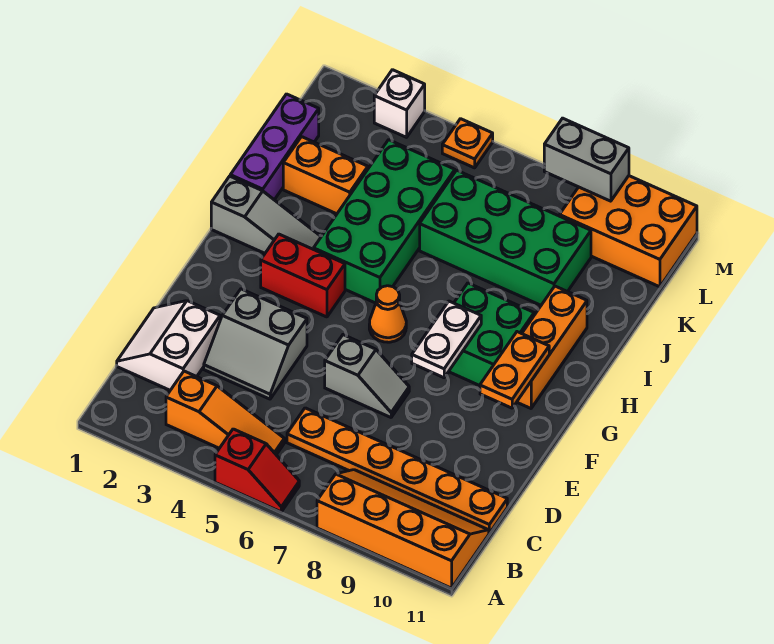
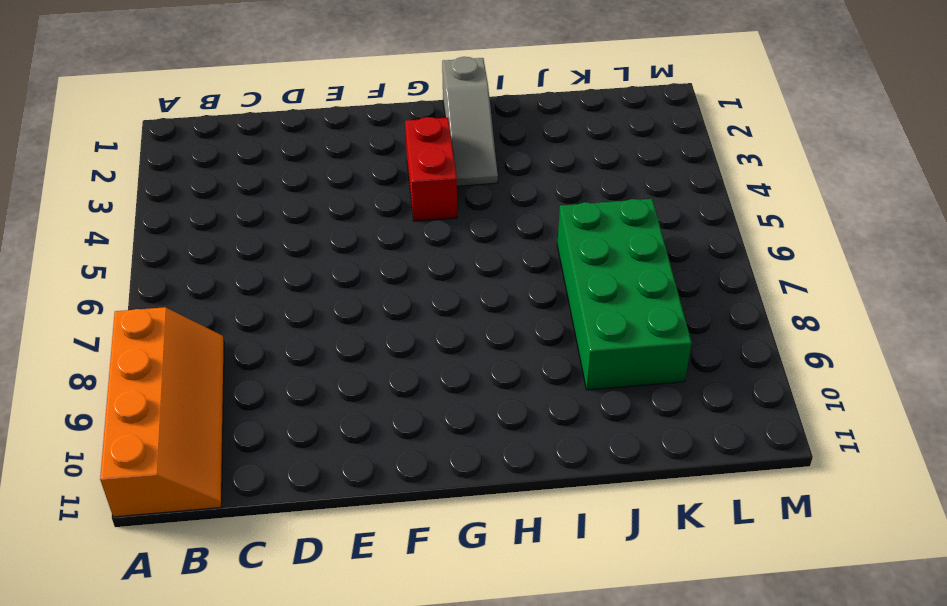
none -> red slope A5:A6 level 1 top 5
none -> orange slope B3:B5 level 1 top 3
none -> white slope C1:D2 level 1 top 2

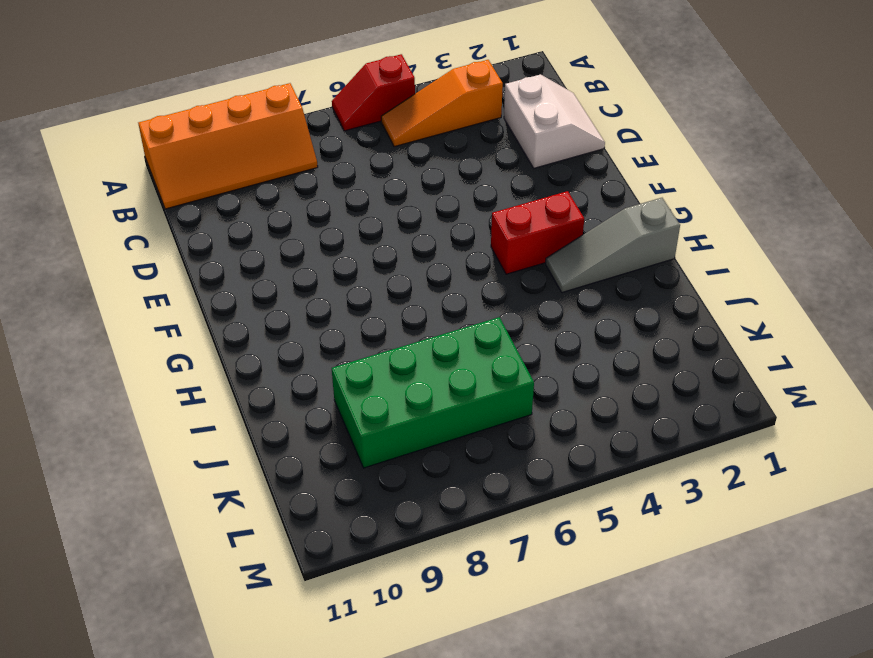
none -> orange plate C6:C11 level 1
none -> grey slope D3:E4 level 1 top E
none -> grey slope E6:E7 level 1 top 6

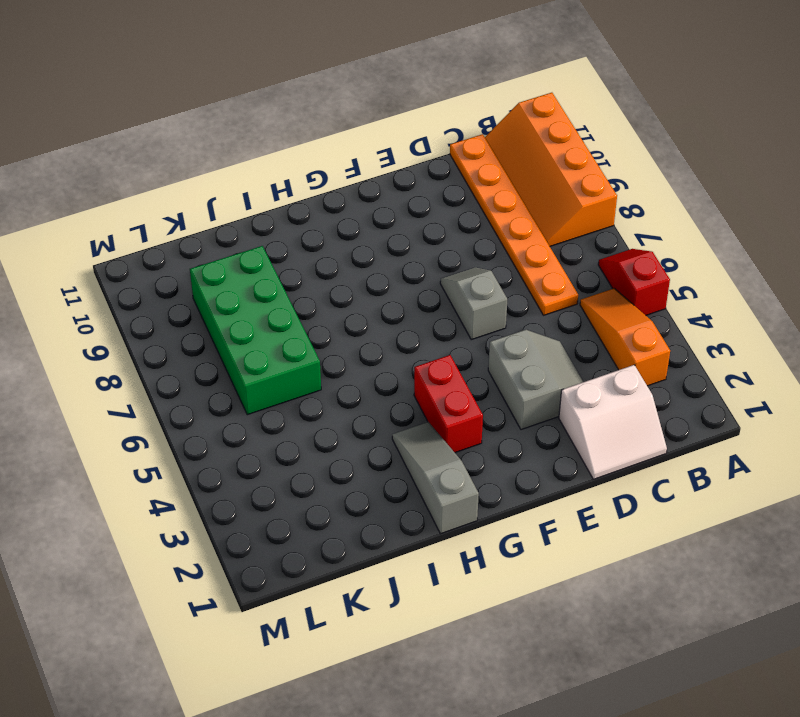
none -> orange cone G6 level 1
none -> green brick G8:H9 level 1
none -> orange brick G10:I10 level 1

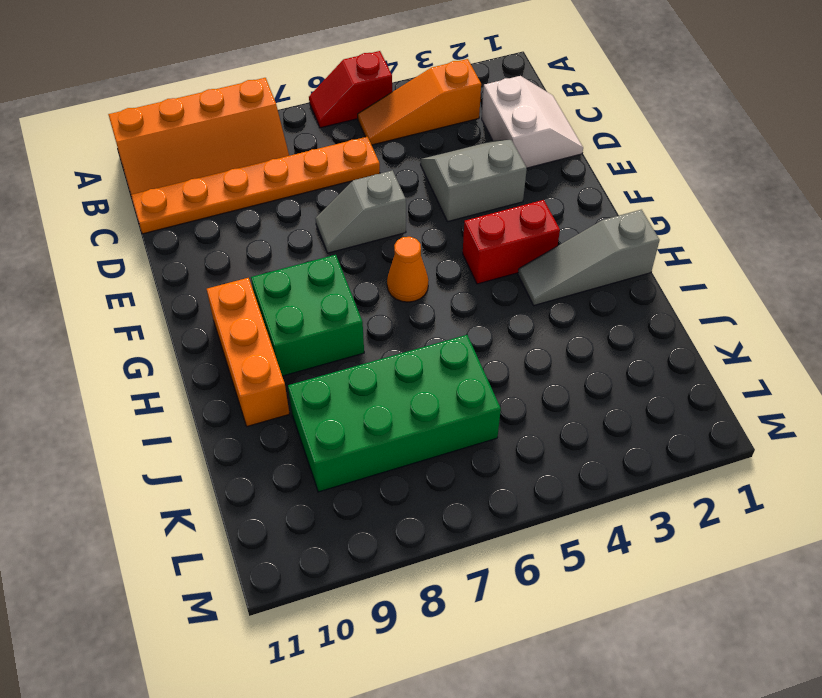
none -> green brick H4:K5 level 1
none -> purple brick I1:K1 level 1
none -> orange brick J2:J3 level 1

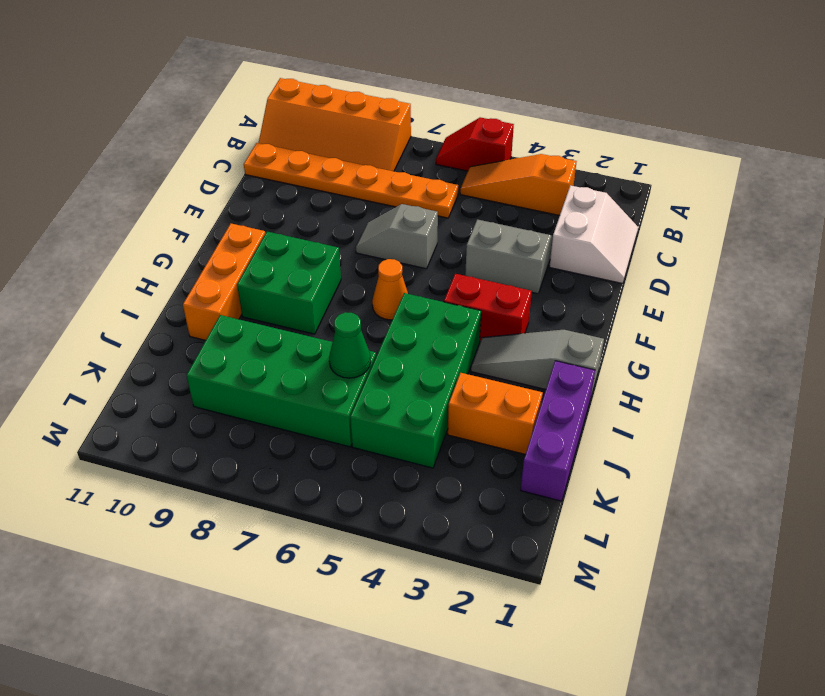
green cone J6 level 2 -> none
none -> orange brick L9:M11 level 1
none -> white brick M3 level 1
none -> orange plate M5 level 1

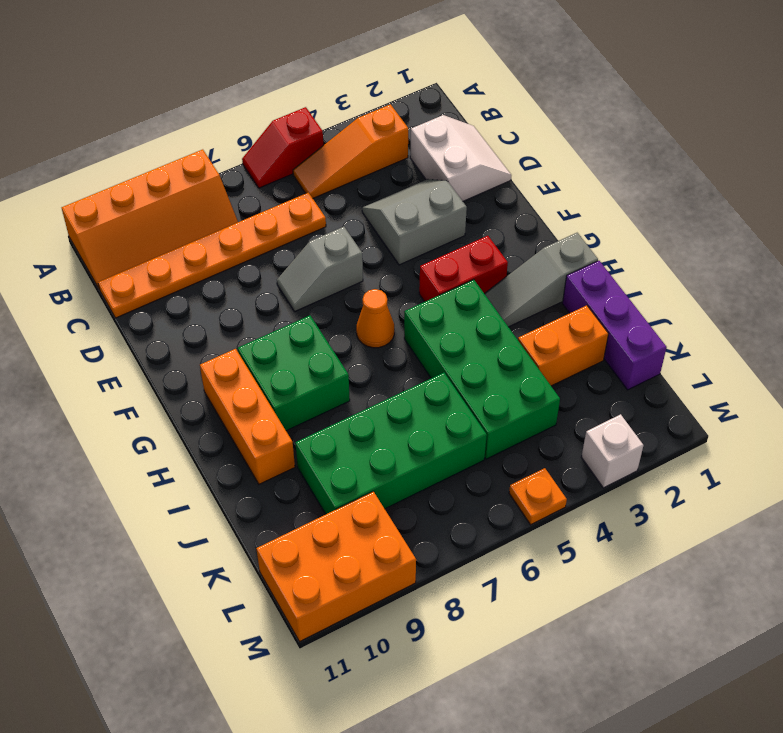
none -> white plate F8:G8 level 2
none -> orange plate F10:G10 level 2
none -> grey brick M8:M9 level 2

